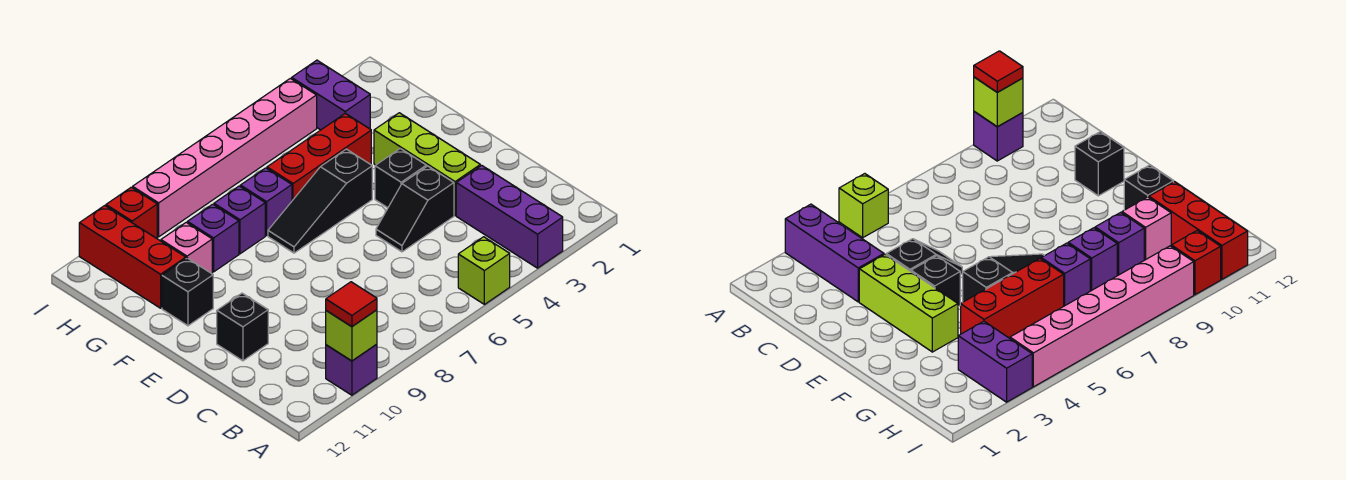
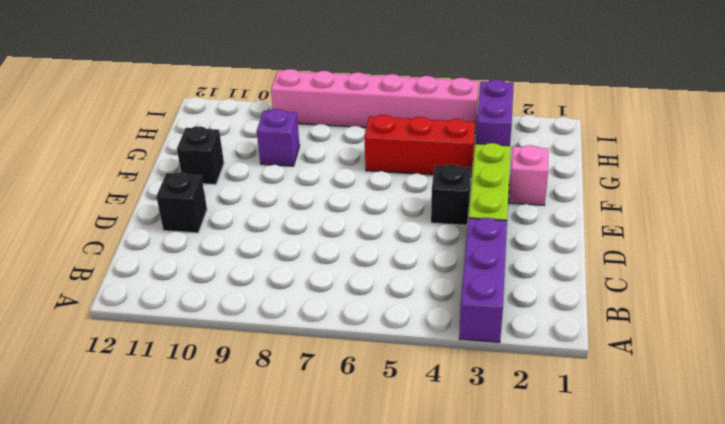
pink brick F2 level 1 -> pink brick G10 level 1
none -> lime brick A5 level 1
none -> purple brick A10 level 1
none -> black slope D4:D5 level 1 top 4

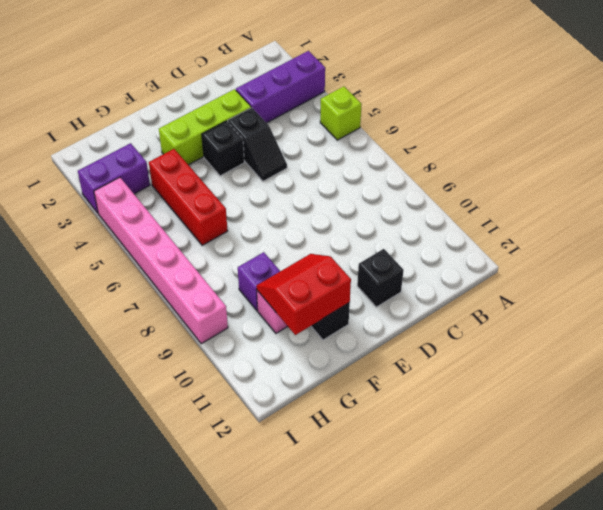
red slope F10:G11 level 2 top 11 -> none
none -> purple brick A10 level 1
none -> black slope F5:F7 level 1 top 5
none -> purple brick G7 level 1

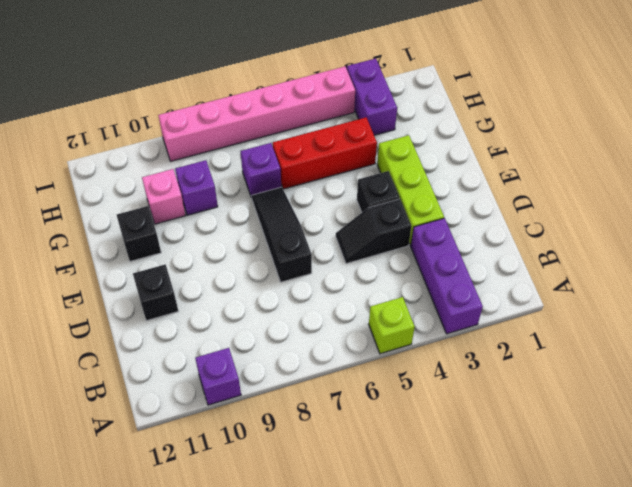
black slope D7:F7 level 1 top D -> black slope F5:F7 level 1 top 5
none -> purple brick G8 level 1
none -> red brick G11:I11 level 1
none -> red brick I10 level 1

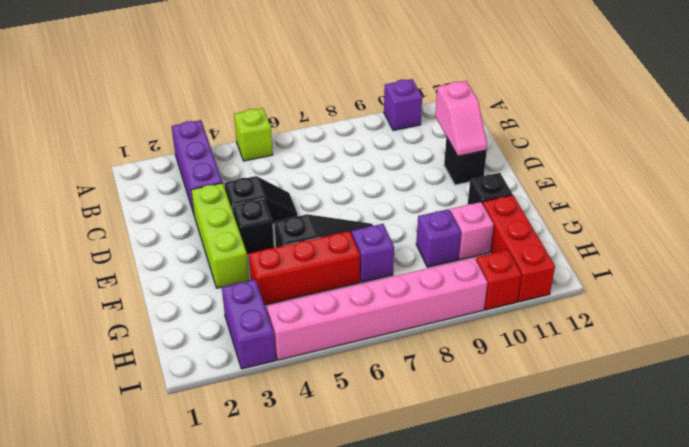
pink slope C11:D11 level 2 top C -> none
none -> purple brick G8 level 1
none -> lime brick A10 level 2
none -> red tile A10 level 3

